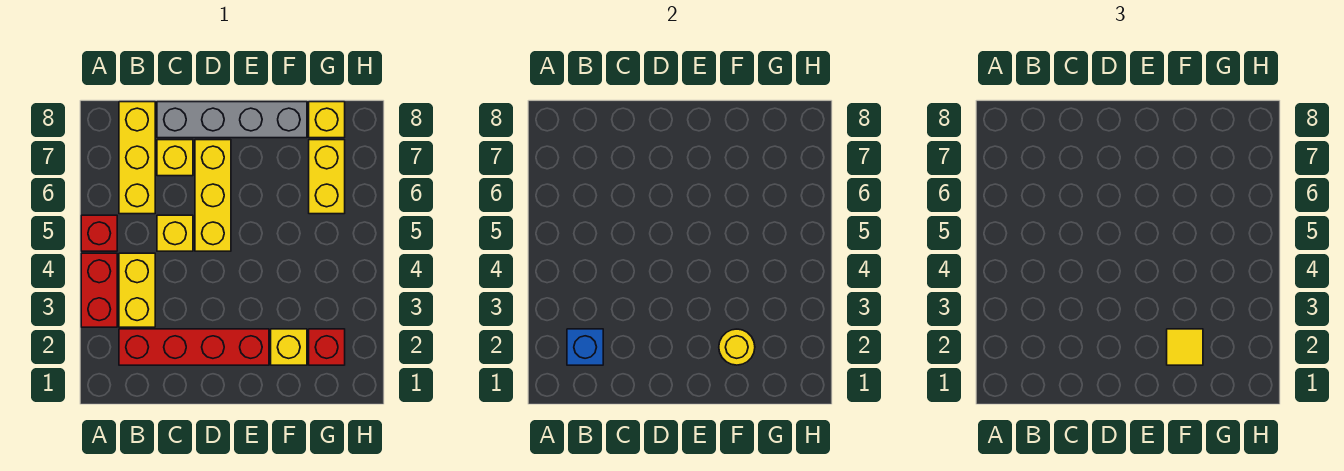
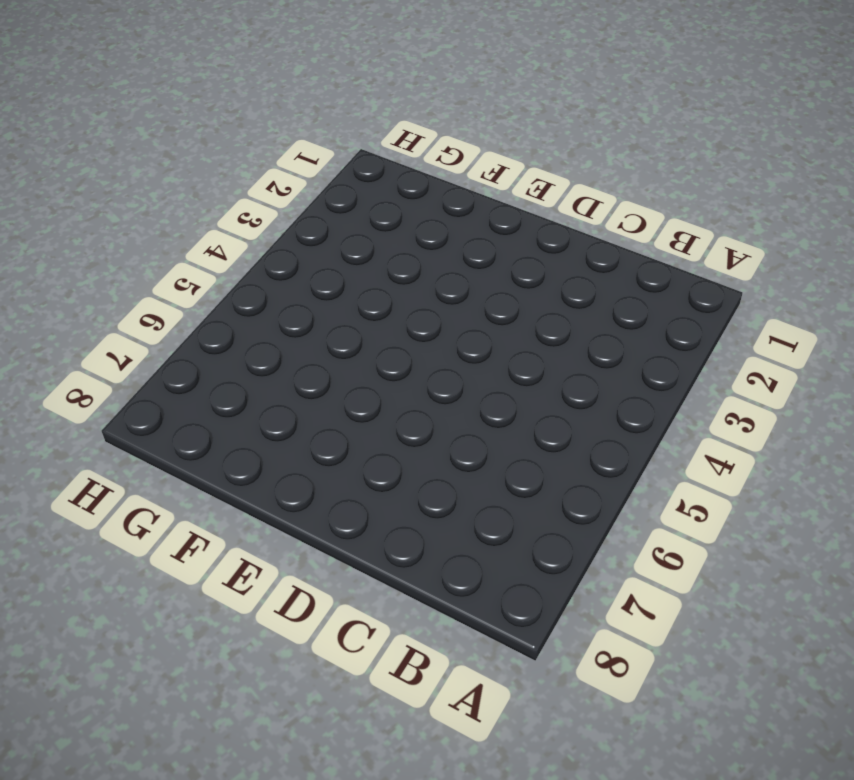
none -> red brick A3:A4 level 1
none -> red brick A5 level 1
none -> red brick B2:E2 level 1

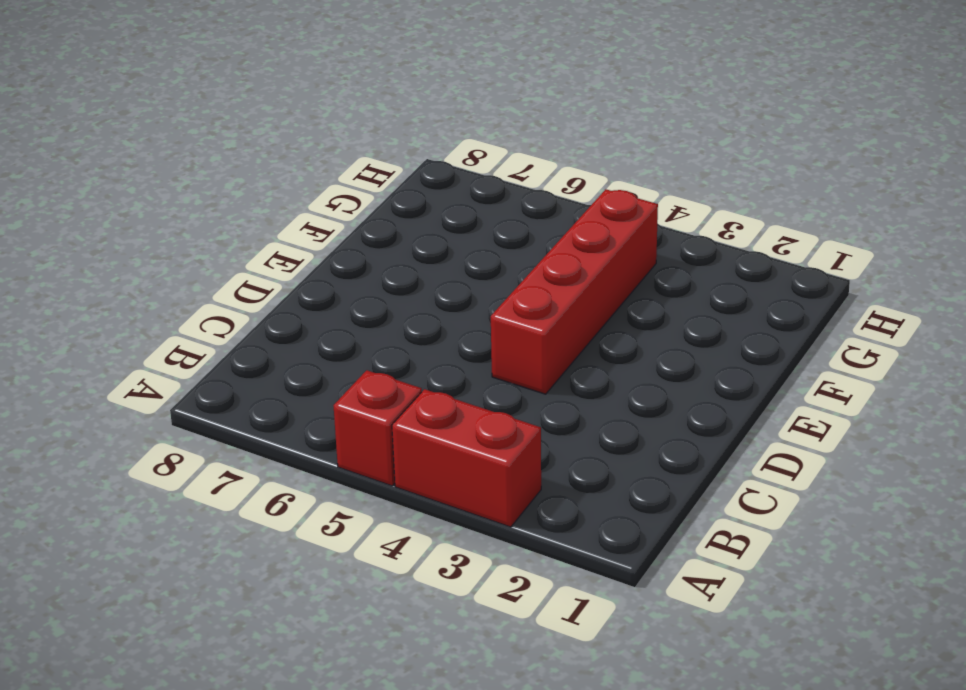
red brick D4:G4 level 1 -> red brick B2:E2 level 1
none -> yellow brick B3:B4 level 1
none -> yellow brick B6:B8 level 1
none -> yellow brick C5 level 1

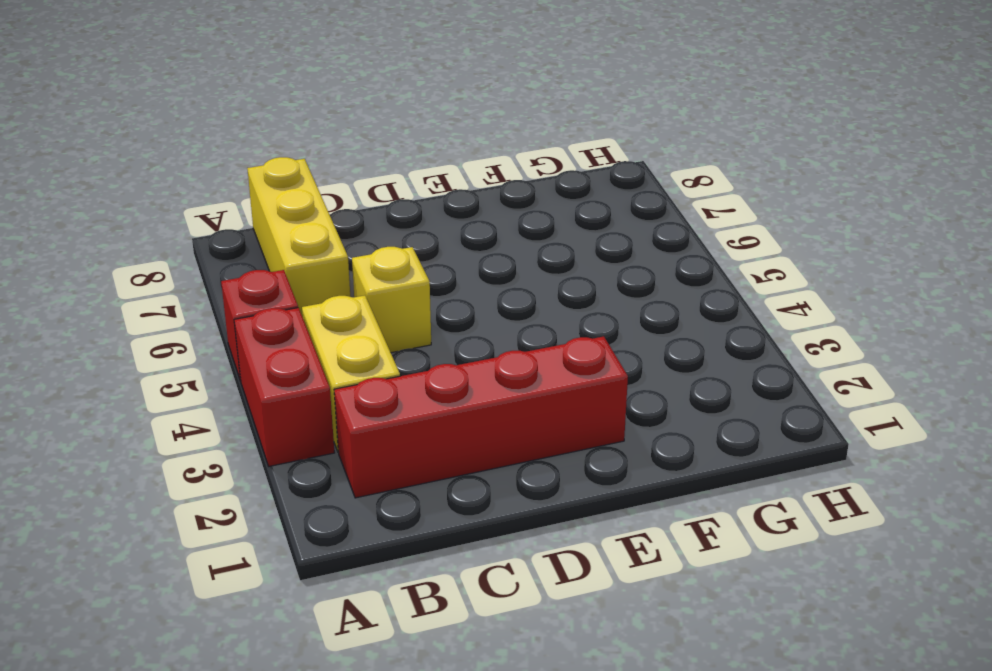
none -> yellow brick C7 level 1
none -> grey brick C8:F8 level 1
none -> yellow brick D5:D7 level 1

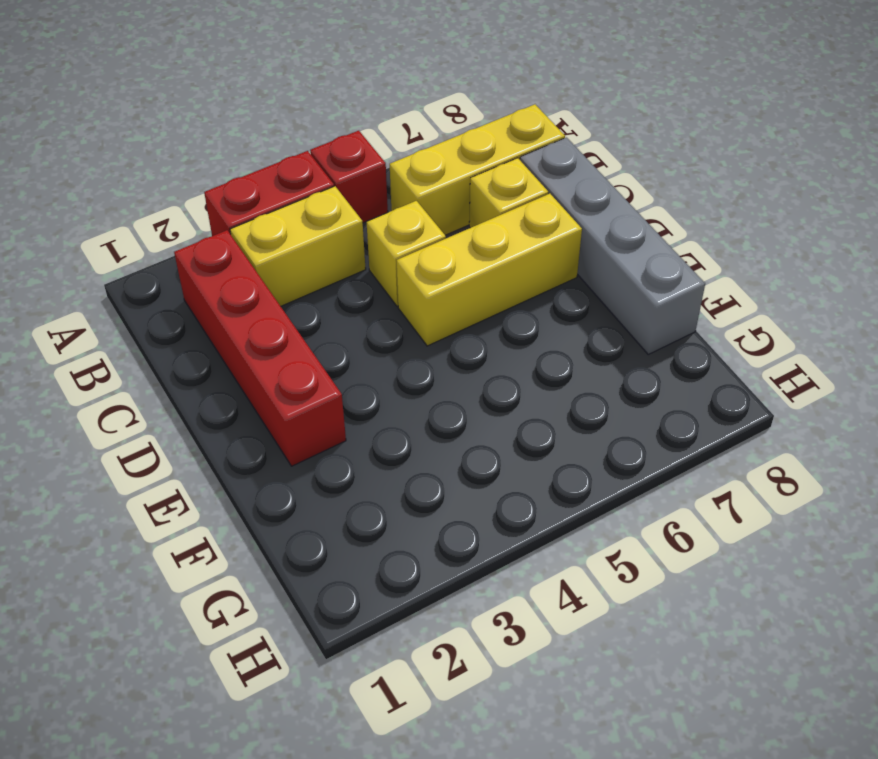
none -> yellow brick F2 level 1
none -> red brick G2 level 1
none -> yellow brick G6:G7 level 1

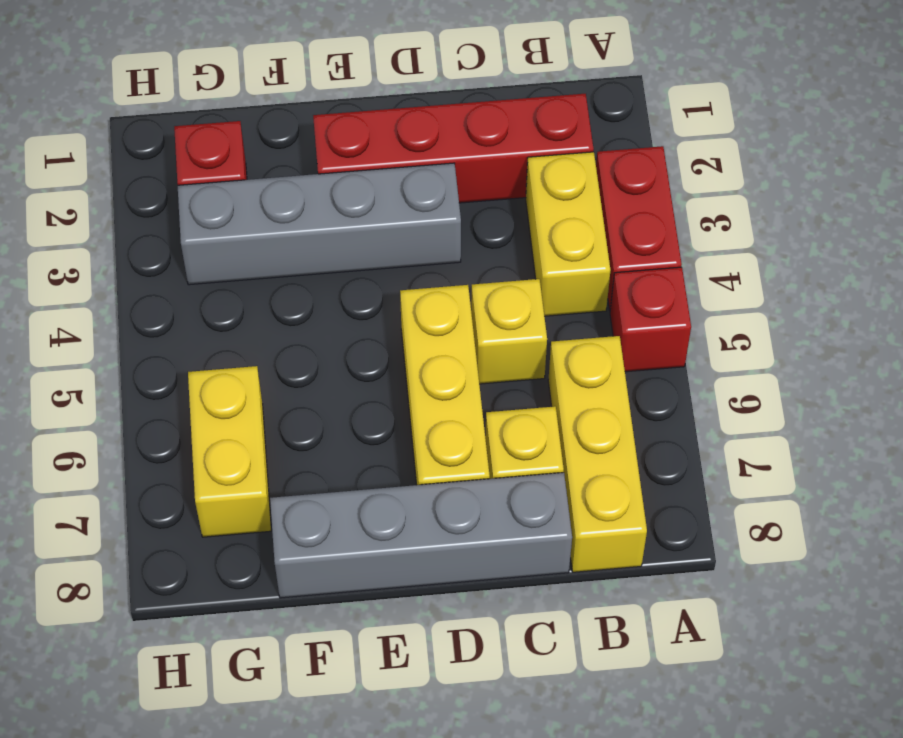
grey brick D3:G3 level 1 -> none
none -> yellow brick F2 level 1
none -> yellow brick G8 level 1
none -> blue brick B2 level 2

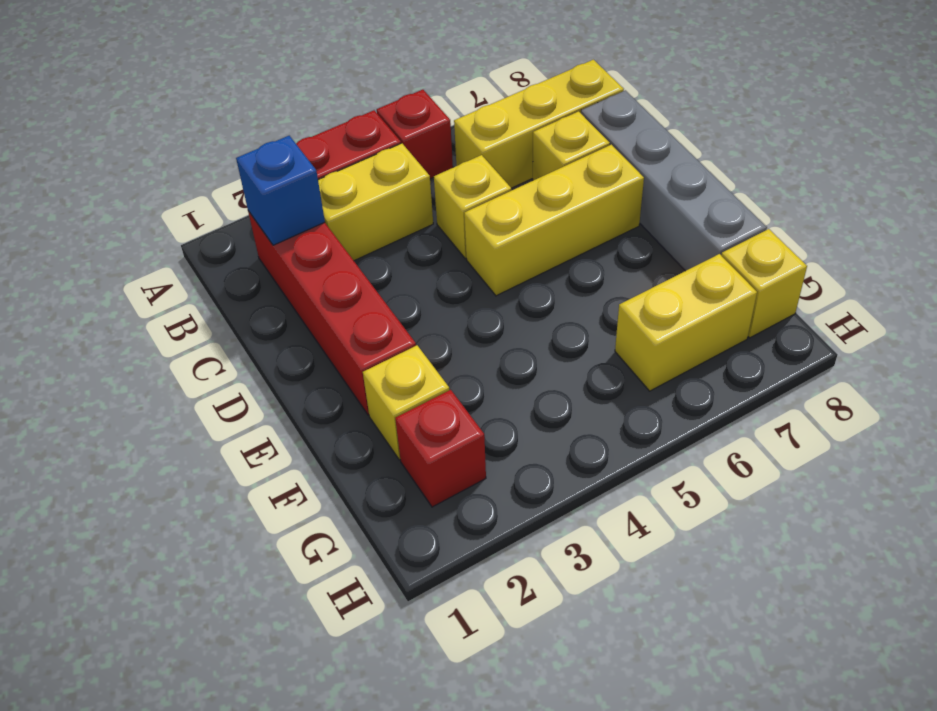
none -> yellow round brick F2 level 2
none -> yellow tile F2 level 3

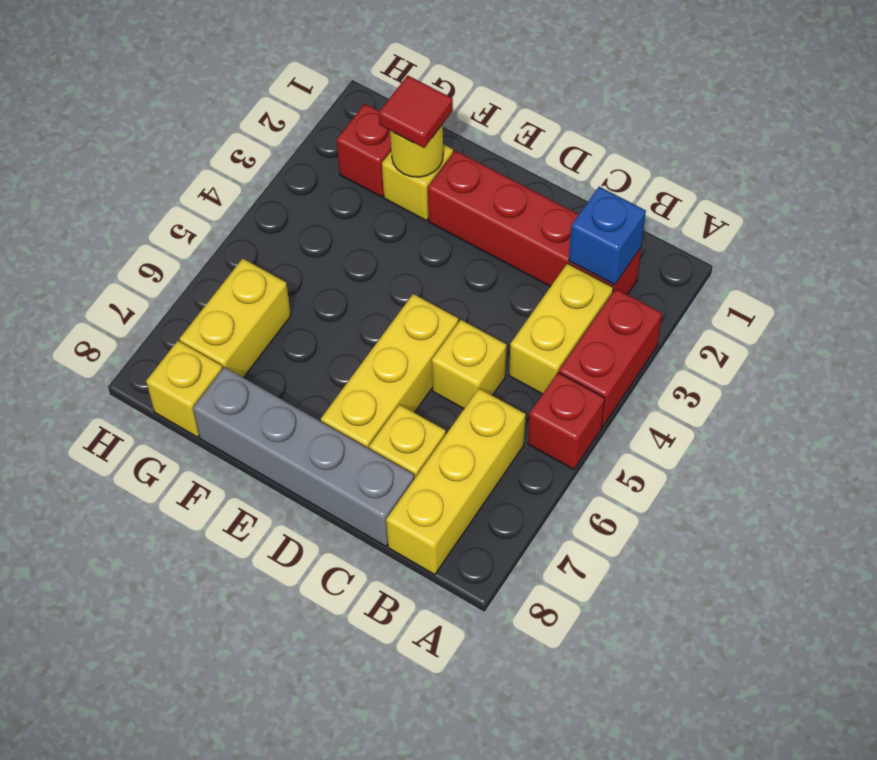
red tile F2 level 3 -> yellow tile F2 level 3

